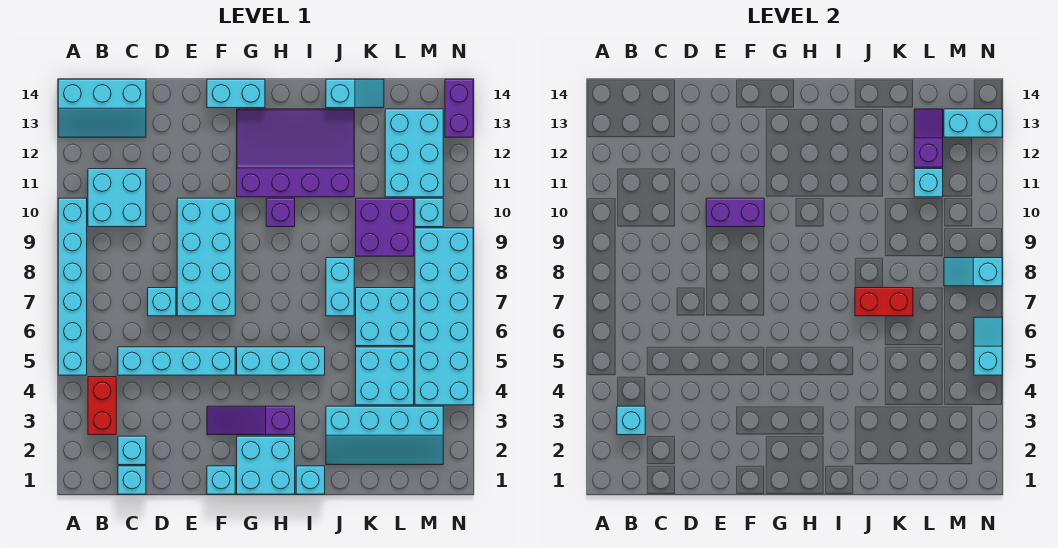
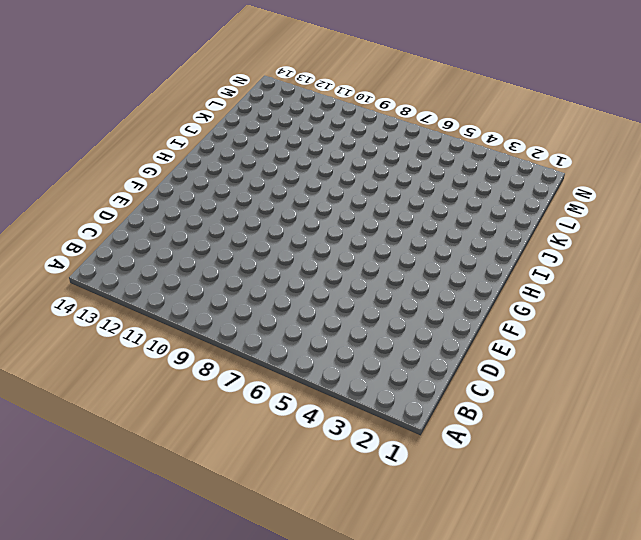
none -> cyan brick A5:A10 level 1
none -> cyan slope A13:C14 level 1 top 14
none -> red brick B3:B4 level 1
none -> cyan brick B10:C11 level 1

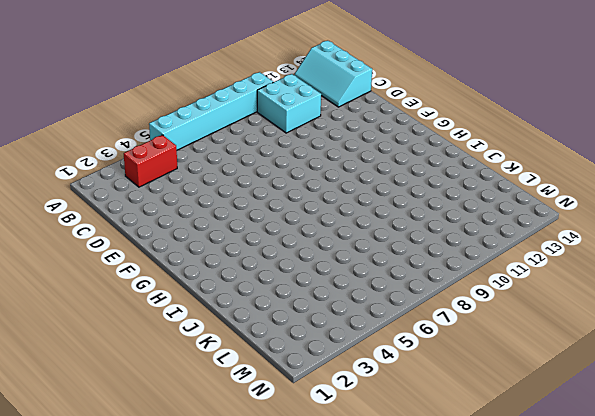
none -> cyan brick C1 level 1
none -> cyan brick C2 level 1
none -> cyan brick C5:F5 level 1
none -> cyan brick D7 level 1

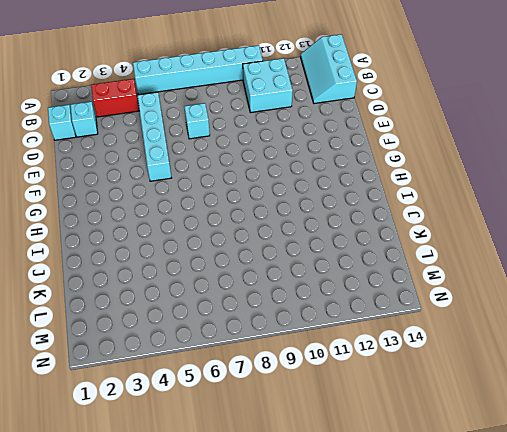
none -> cyan brick E7:F10 level 1
none -> cyan brick F1 level 1
none -> purple slope F3:H3 level 1 top H
none -> cyan brick F14:G14 level 1

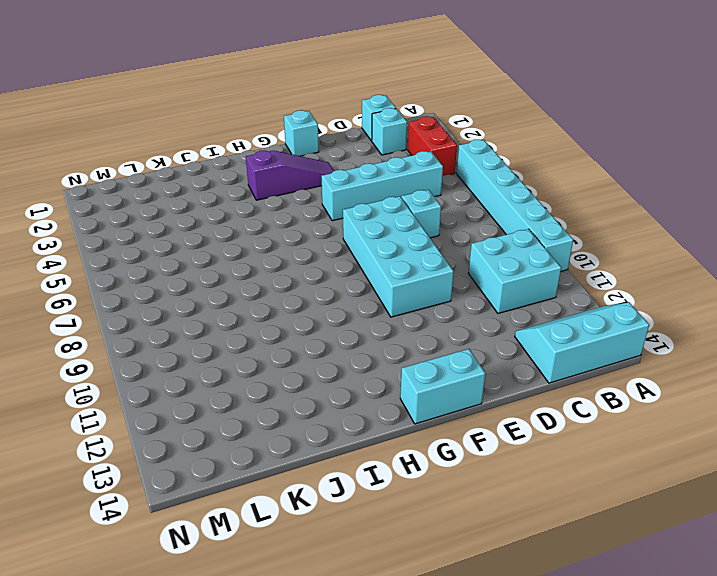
none -> cyan brick G1:H2 level 1
none -> cyan brick G5:I5 level 1
none -> purple slope G11:J13 level 1 top 11
none -> purple brick H10 level 1

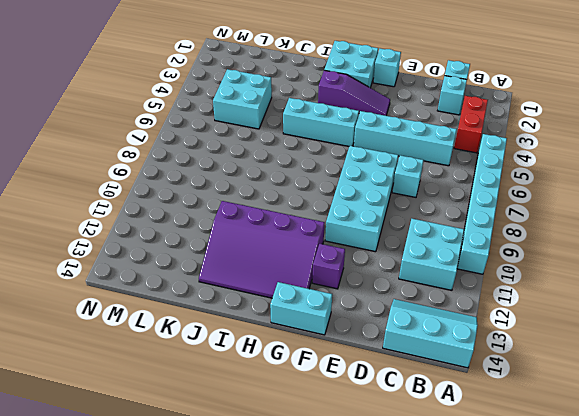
purple brick F12 level 1 -> purple brick H10 level 1
none -> cyan brick I1 level 1
none -> cyan slope J2:M3 level 1 top 3
none -> cyan brick J7:J8 level 1
none -> cyan slope J14:K14 level 1 top J

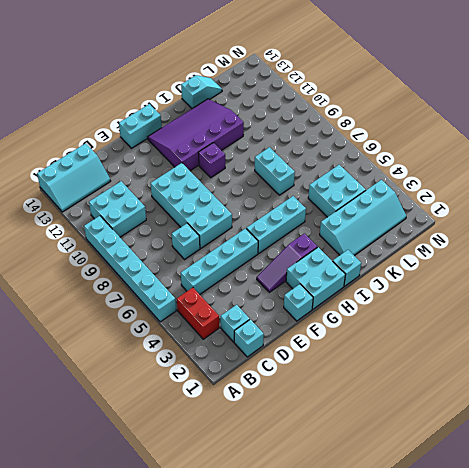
none -> cyan brick K6:L7 level 1
none -> purple brick K9:L10 level 1
none -> cyan brick L11:M13 level 1
none -> cyan brick M4:N9 level 1

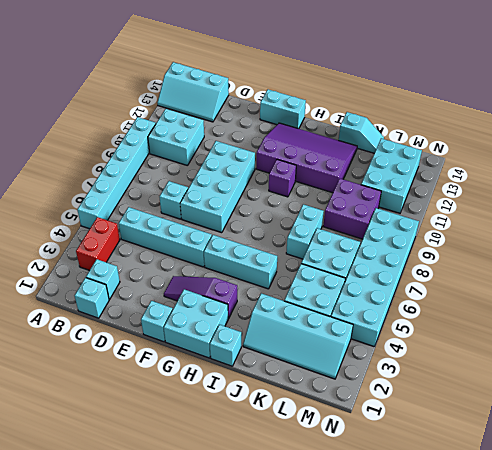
none -> cyan brick M10 level 1
none -> purple brick N13:N14 level 1
none -> cyan brick B3 level 2
none -> purple brick E10:F10 level 2

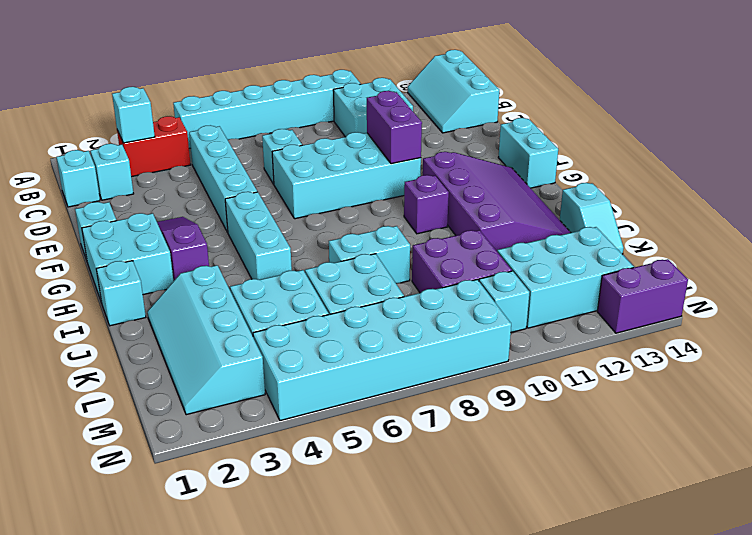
none -> red brick J7:K7 level 2
none -> cyan brick L11 level 2
none -> purple slope L12:L13 level 2 top 12
none -> cyan slope M8:N8 level 2 top N

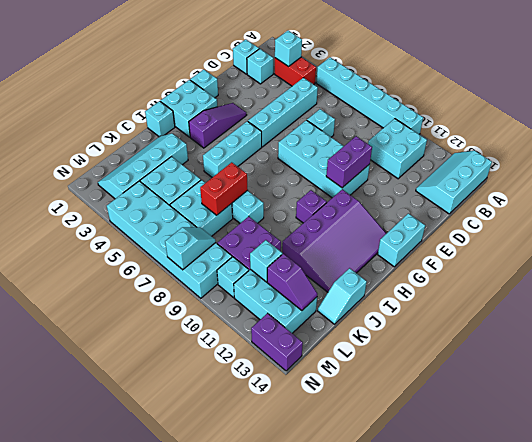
none -> cyan brick M13:N13 level 2
none -> cyan slope N5:N6 level 2 top 5

